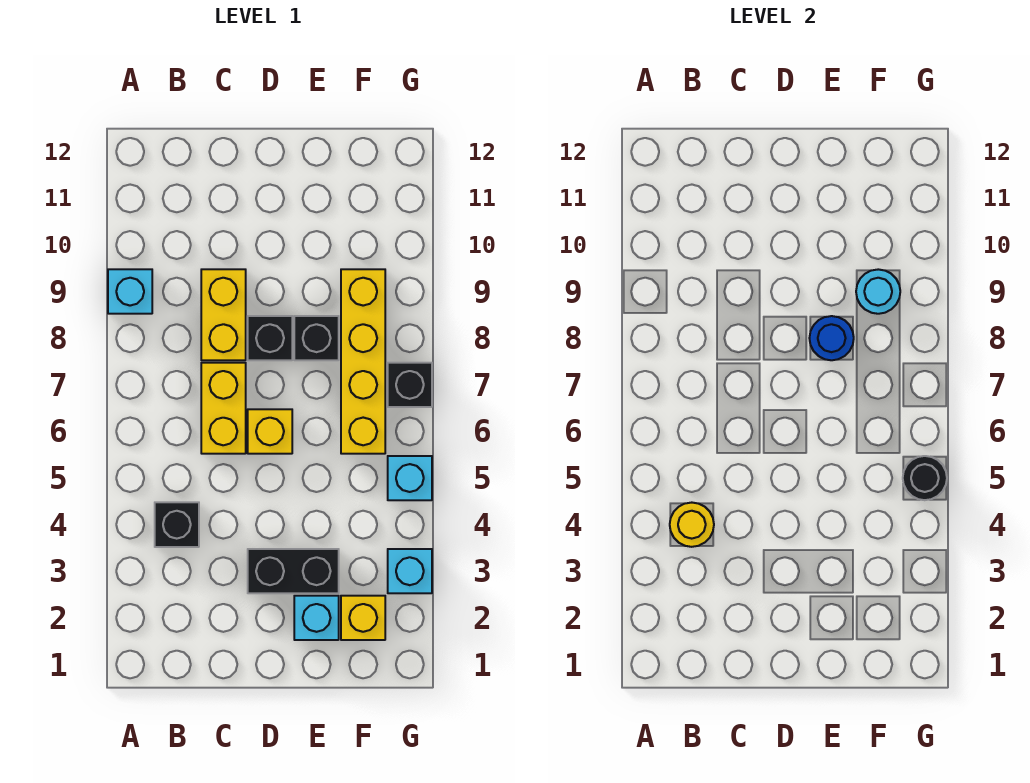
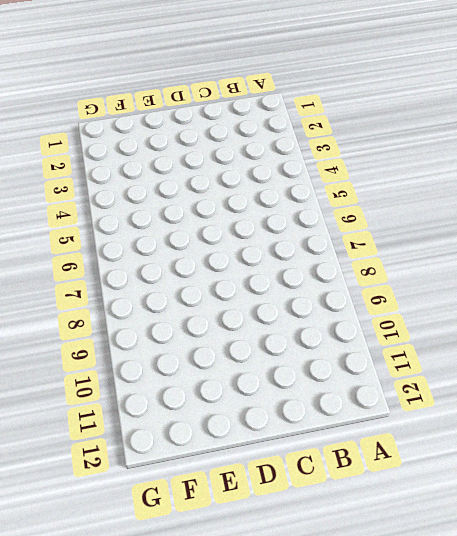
none -> cyan brick A9 level 1
none -> black brick B4 level 1
none -> yellow brick C6:C7 level 1

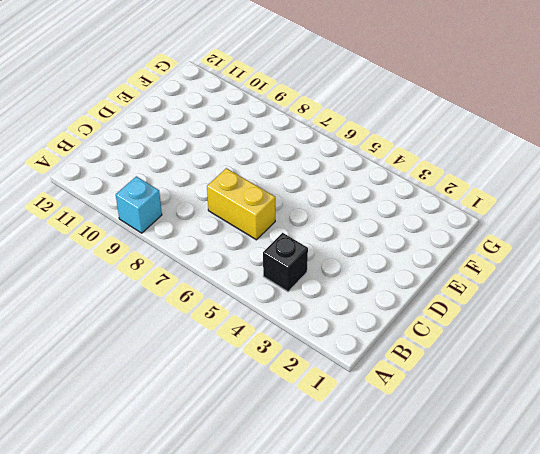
none -> yellow brick C8:C9 level 1
none -> black brick D3:E3 level 1
none -> yellow brick D6 level 1

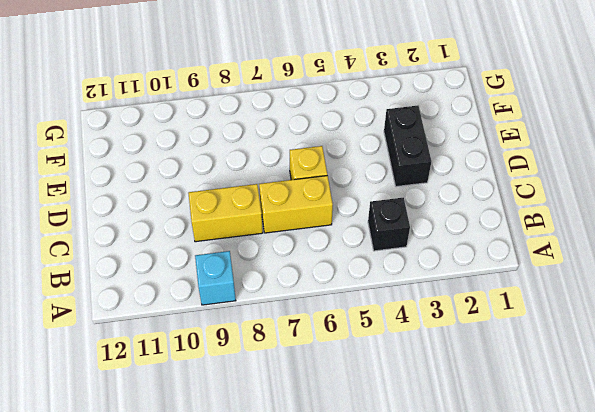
none -> black brick D8 level 1
none -> cyan brick E2 level 1
none -> black brick E8 level 1

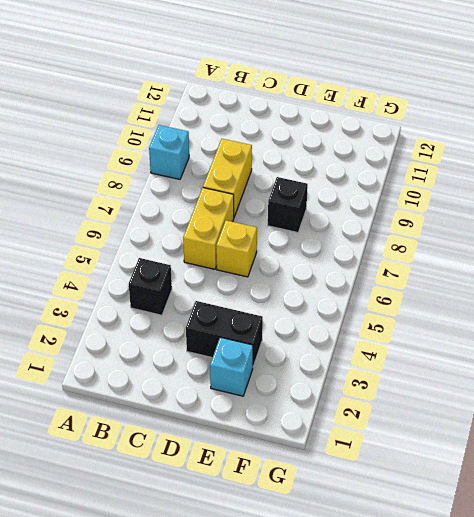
none -> black brick D8 level 1
none -> yellow brick F2 level 1
none -> yellow brick F6:F9 level 1

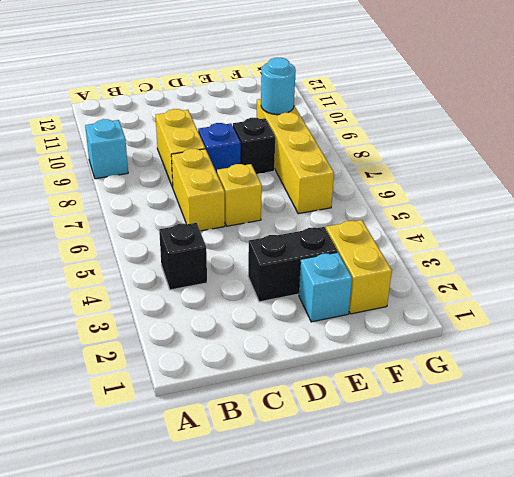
blue brick D8 level 1 -> black brick D8 level 1
yellow brick F2:F3 level 1 -> yellow brick F2 level 1
none -> cyan brick G3 level 1
none -> cyan brick G5 level 1
none -> black brick G7 level 1

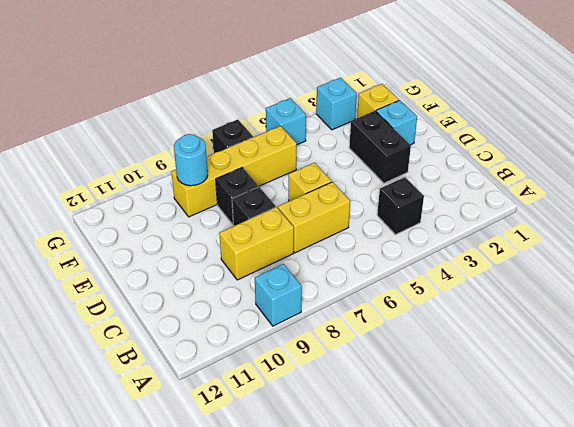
none -> yellow round brick B4 level 2
none -> blue round brick E8 level 2
none -> black round brick G5 level 2

